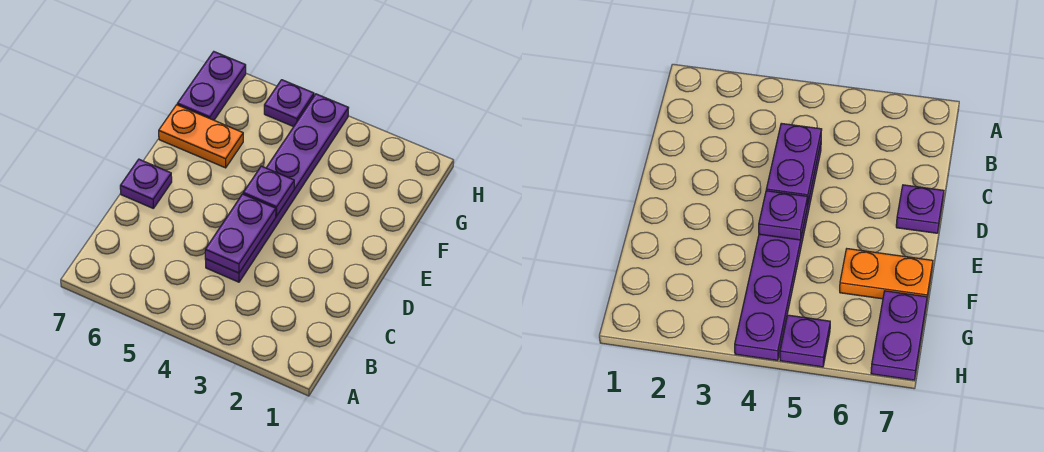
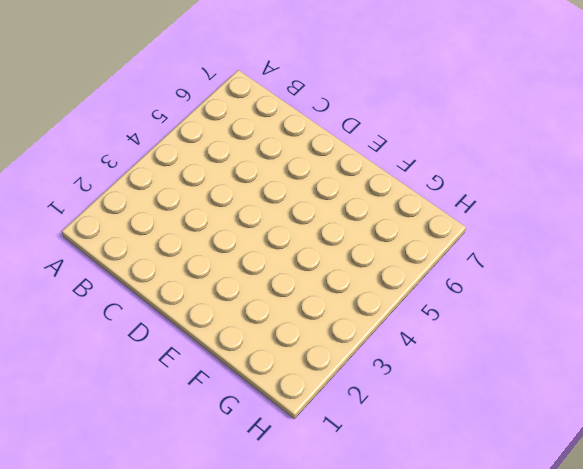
none -> purple plate C4:H4 level 1
none -> purple plate D7 level 1

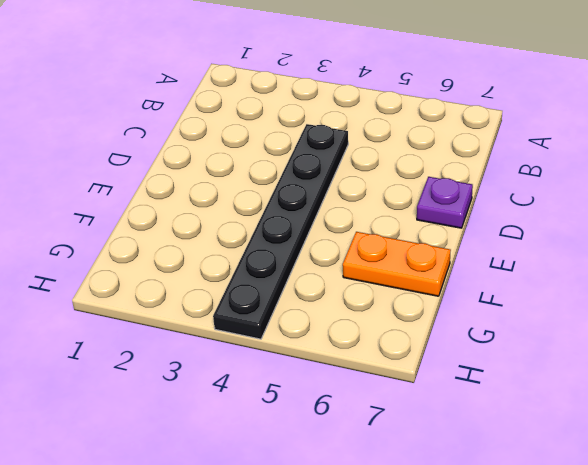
black plate C4:H4 level 1 -> purple plate C4:H4 level 1
none -> purple plate G7:H7 level 1
none -> purple plate H5 level 1

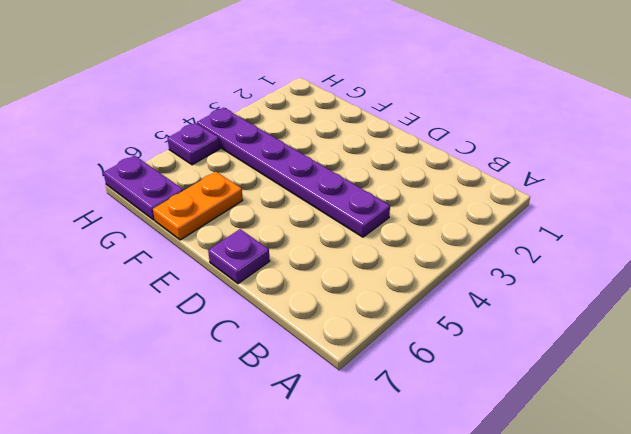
none -> purple plate C4:D4 level 2
none -> purple plate E4 level 2

